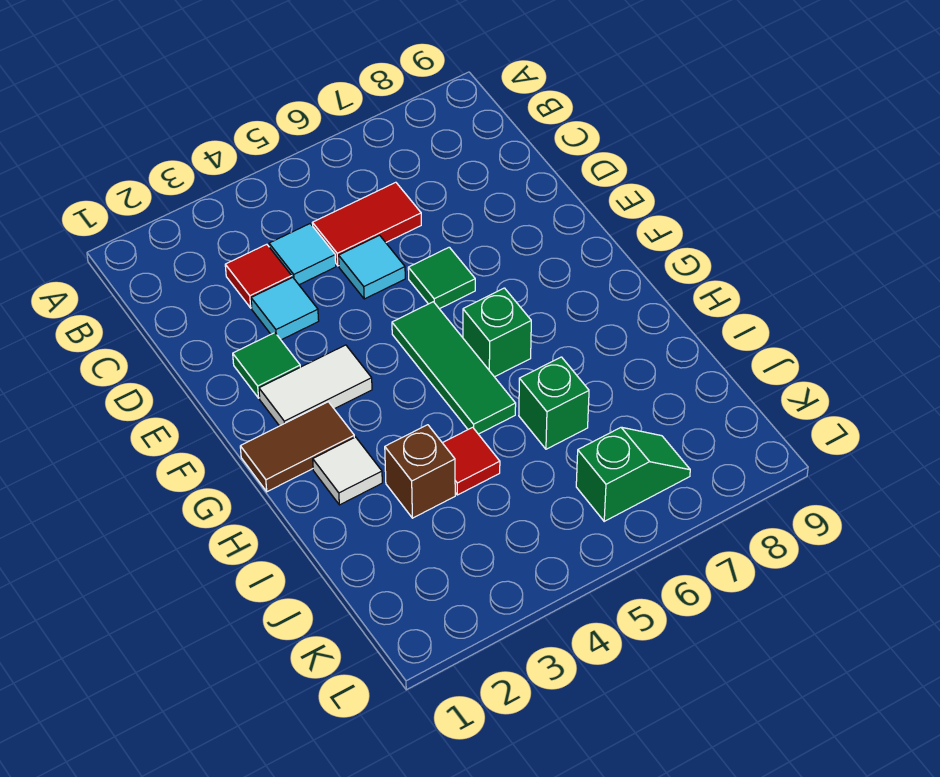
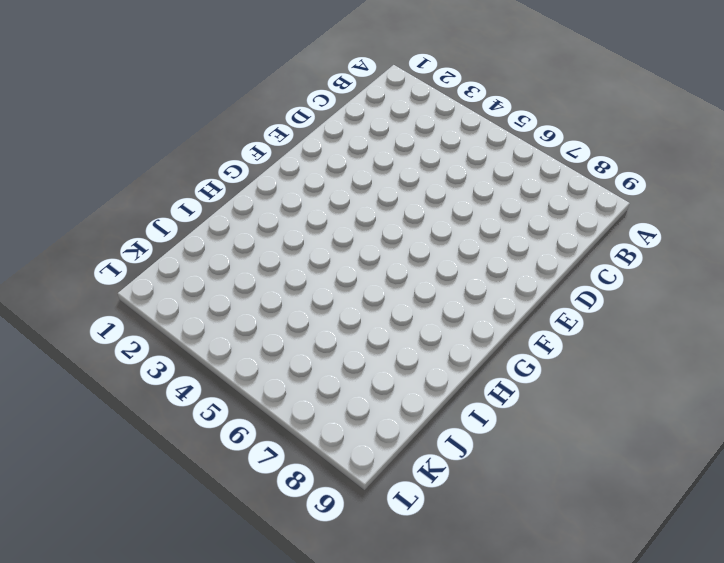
none -> red tile C3 level 1
none -> cyan tile C4 level 1
none -> red tile C5:C6 level 1

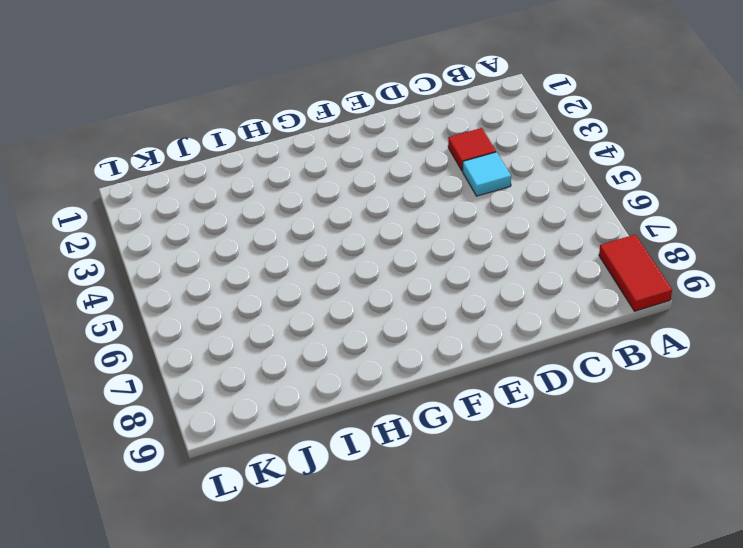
red tile A8:A9 level 1 -> red tile C5:C6 level 1
none -> cyan tile D3 level 1
none -> cyan tile D5 level 1
none -> green tile E2 level 1

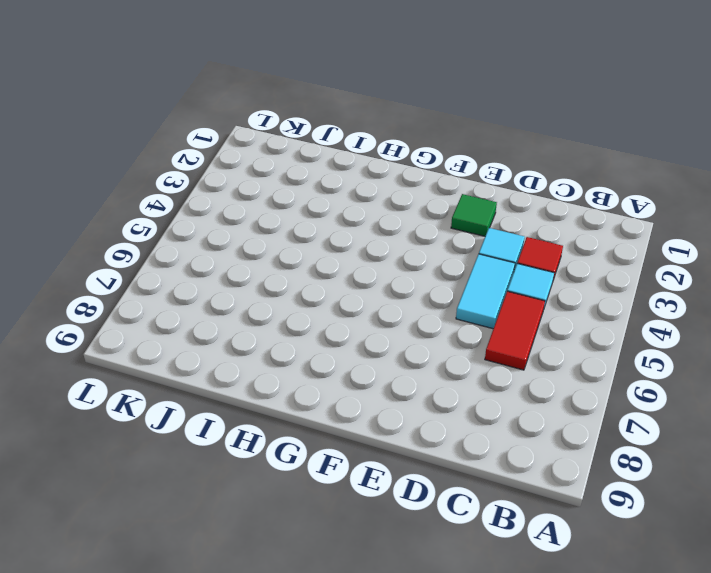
cyan tile D4:D5 level 1 -> cyan tile D5 level 1
none -> green tile E6 level 1
none -> white tile F2:F3 level 1
none -> green tile F5:H5 level 1

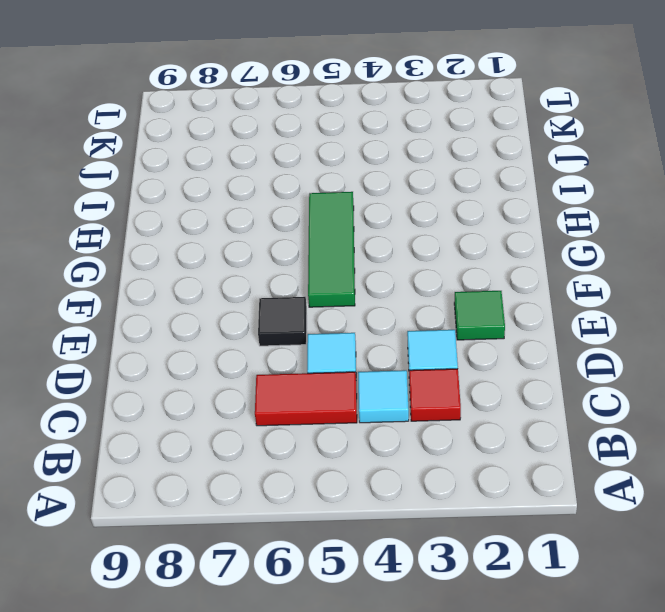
black tile E6 level 1 -> green tile E6 level 1
none -> white tile F2:F3 level 1
none -> brown tile G1:G2 level 1
none -> green brick G6 level 1

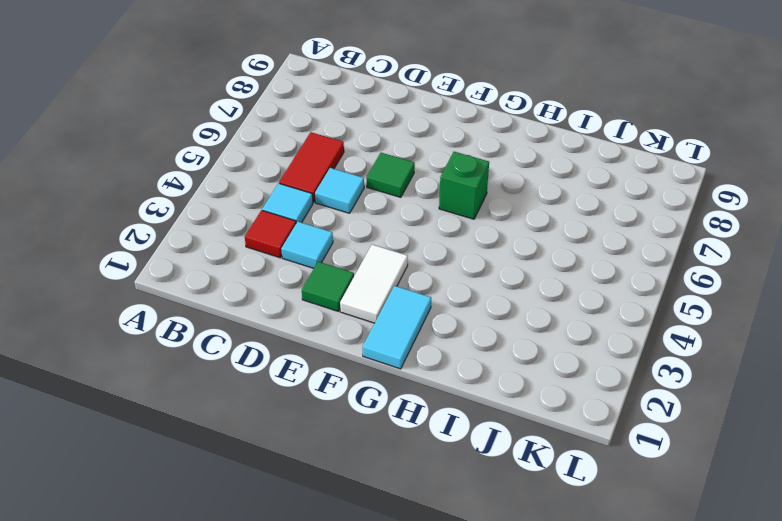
cyan tile G1:G2 level 1 -> brown tile G1:G2 level 1
none -> green tile F5:H5 level 1
none -> white tile H2 level 1
none -> brown brick I3 level 1

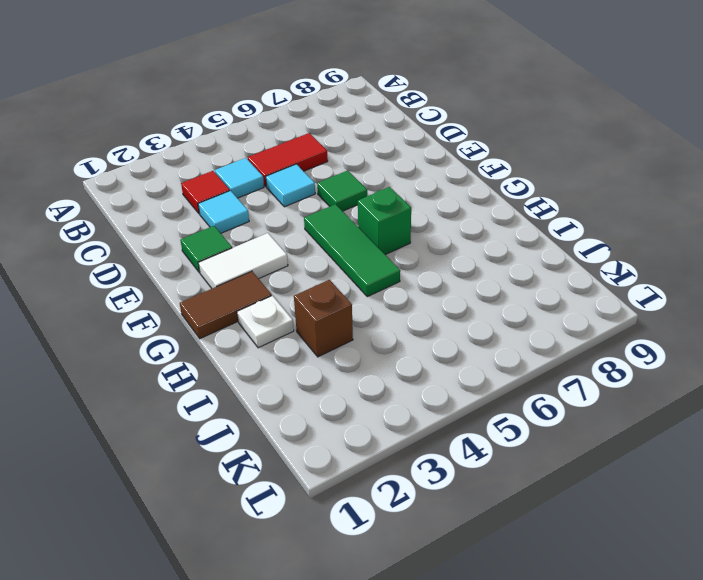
white plate H2 level 1 -> white tile H2 level 1
none -> red tile I4 level 1
none -> green brick I6 level 1
none -> green slope K6:K7 level 1 top 6

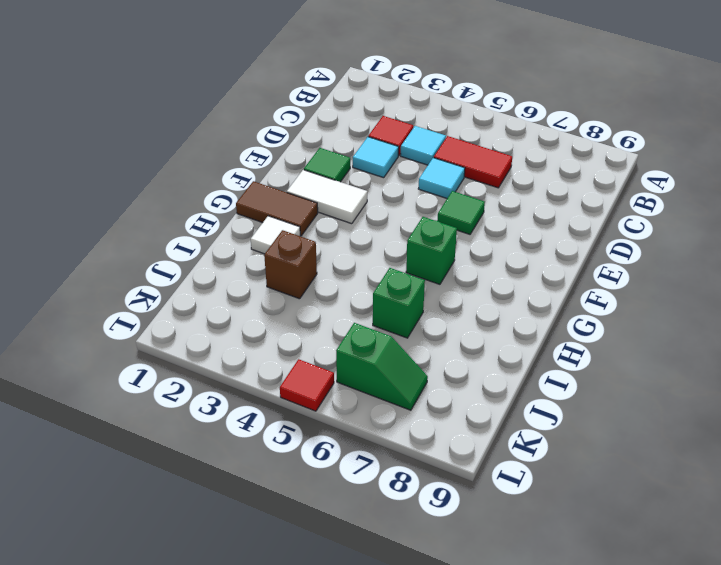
red tile L5 level 1 -> red tile I4 level 1
none -> green tile F5:H5 level 1

